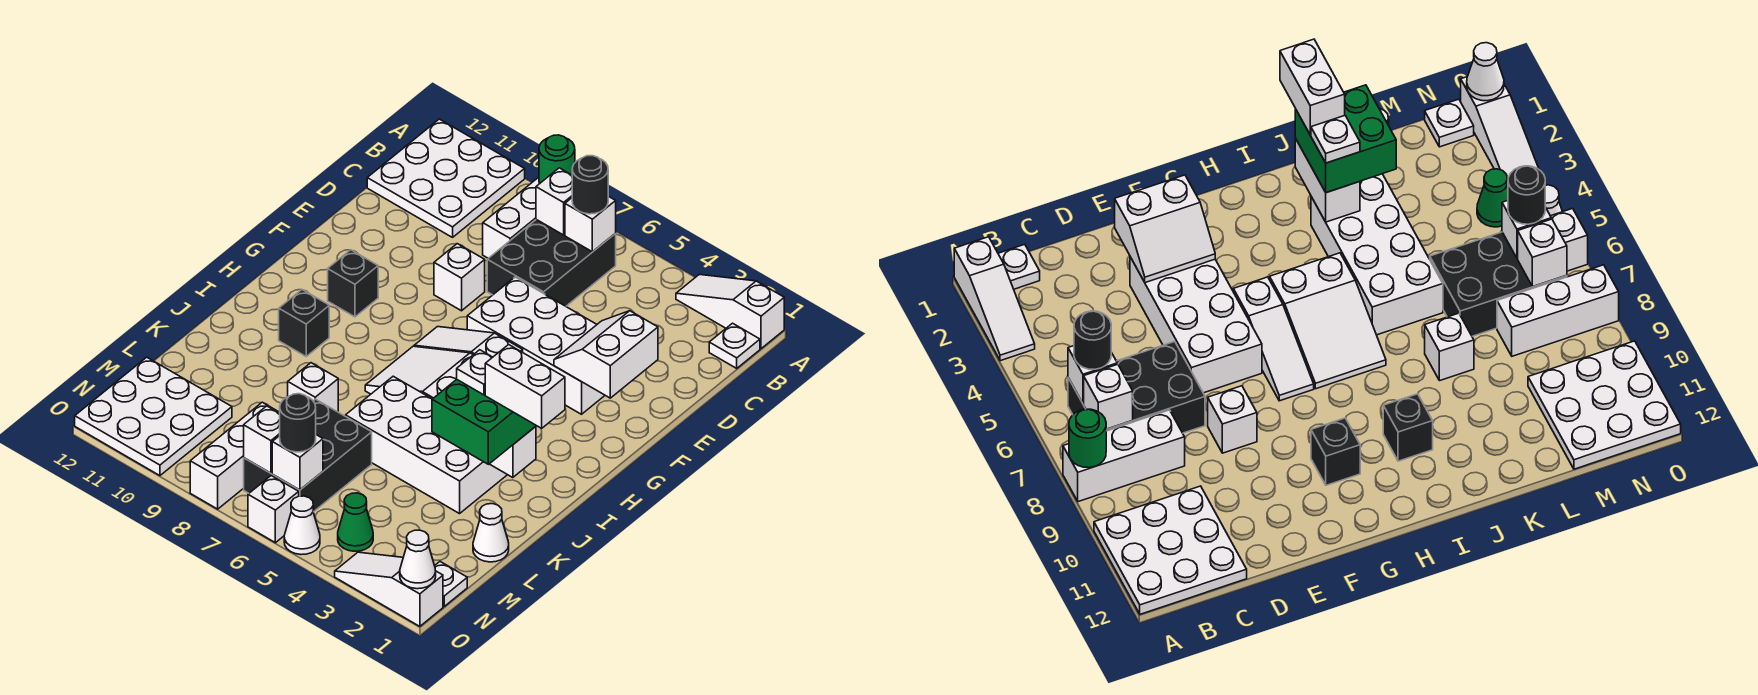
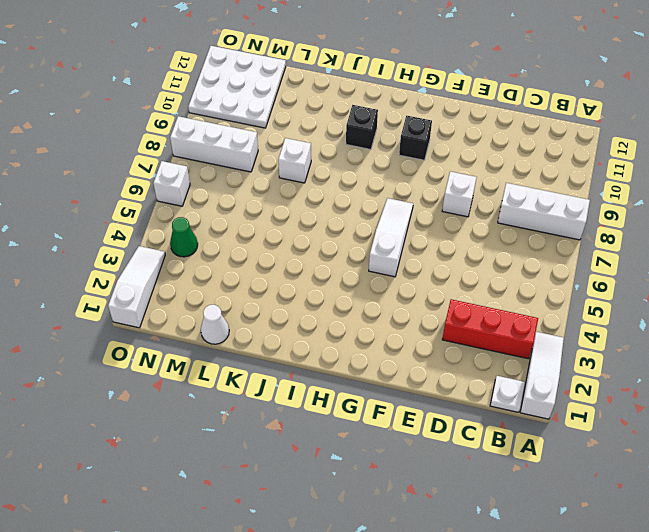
red brick B3:D3 level 1 -> none
none -> white plate A10:C12 level 1
none -> black brick B6:D7 level 1
none -> white brick E3:F6 level 1
none -> white slope H5:I7 level 1 top 5

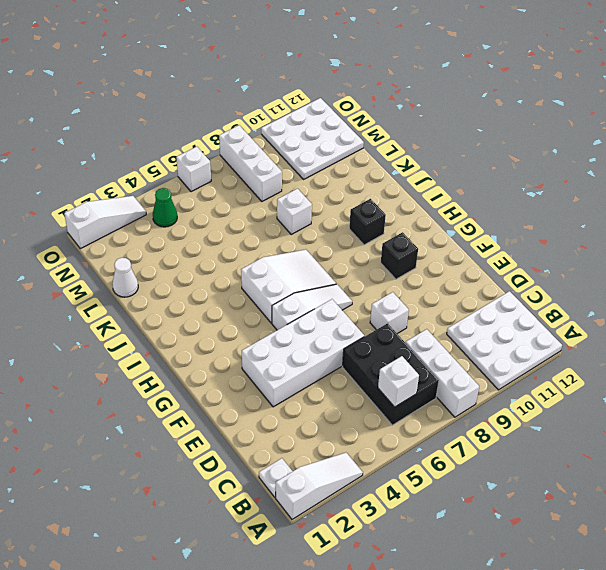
none -> white brick J3:K6 level 1
none -> black brick L6:N7 level 1
none -> white plate N1 level 1
none -> white cone O5 level 1

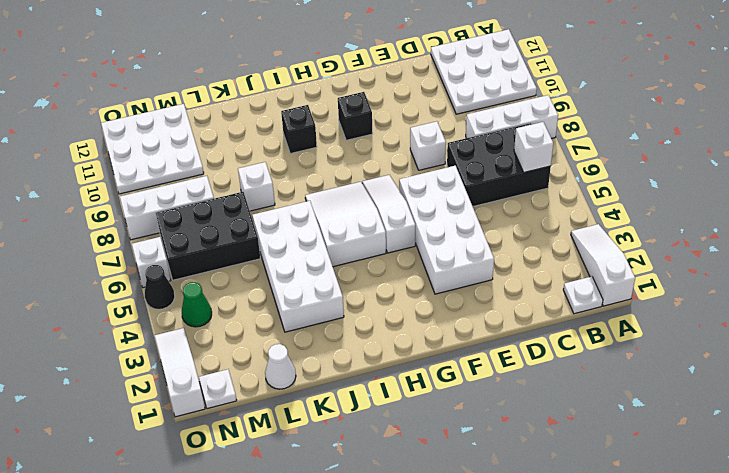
black cone O5 level 1 -> white cone O5 level 1
none -> green round brick A8 level 2
none -> white brick B7 level 2
none -> white slope E2:F3 level 2 top 2
none -> white brick J2:J3 level 2

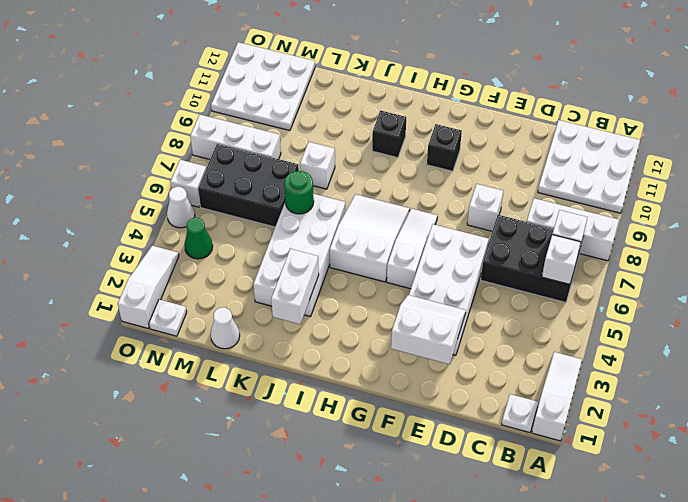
green round brick K6 level 2 -> green round brick A8 level 2
none -> white brick N6 level 2
none -> white brick N7 level 2
none -> white cone O1 level 2
none -> black round brick B6 level 3

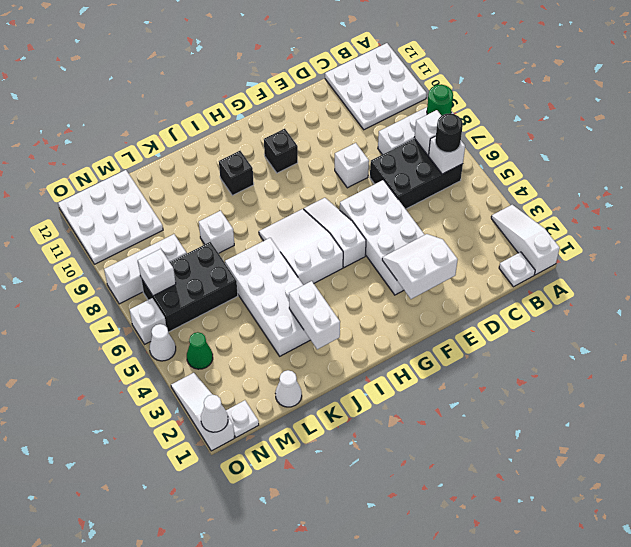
none -> white brick N6 level 2
none -> green brick J2:K3 level 3
none -> black round brick N6 level 3
none -> white brick J1:J2 level 4

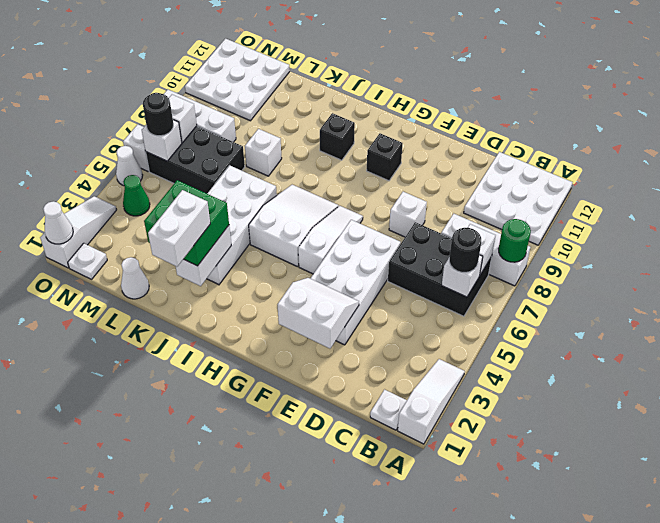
none -> white plate J3 level 4

